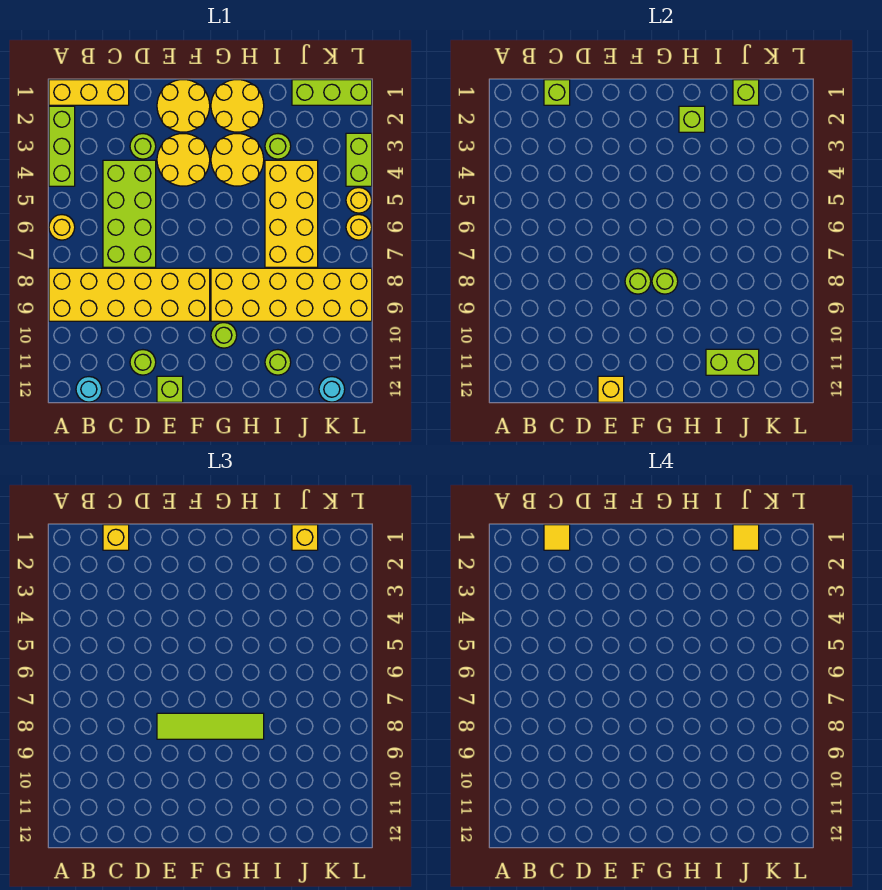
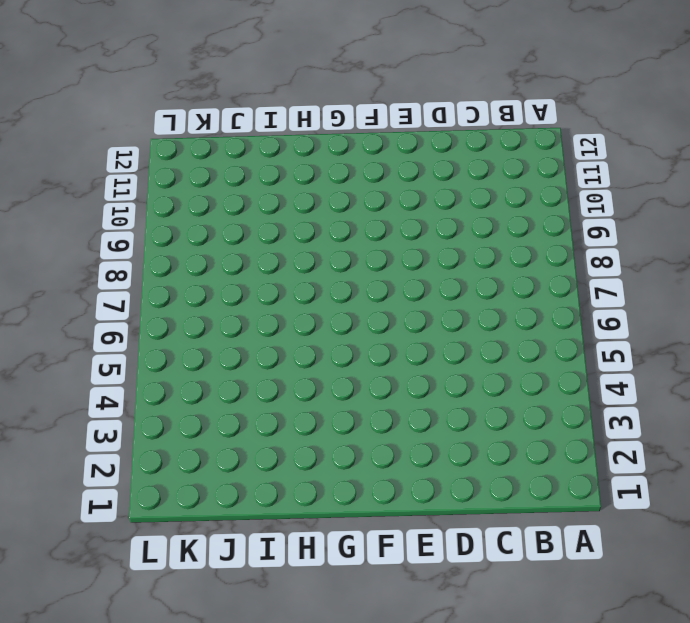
none -> yellow brick A1:C1 level 1
none -> lime brick A2:A4 level 1
none -> yellow round brick A6 level 1
none -> yellow brick A8:F9 level 1

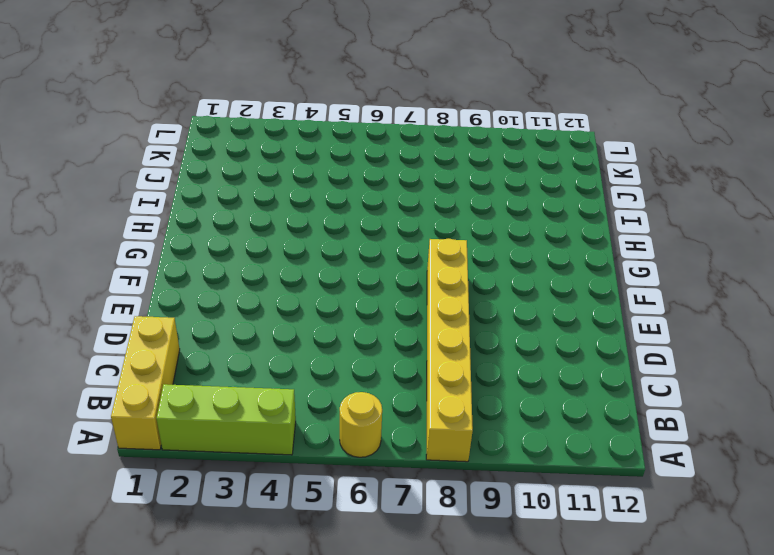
yellow brick A8:F8 level 1 -> yellow brick A8:F9 level 1
none -> cyan round brick B12 level 1
none -> lime brick C4:D7 level 1
none -> lime round brick D3 level 1
none -> lime round brick D11 level 1

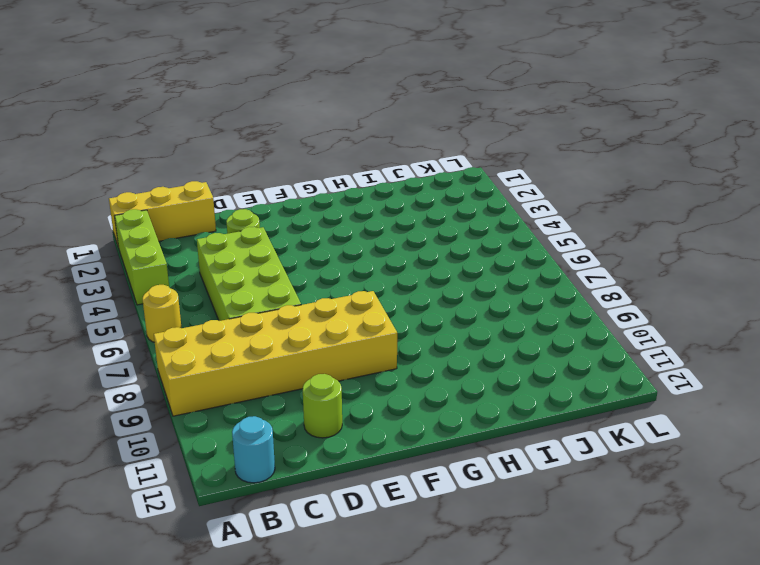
none -> yellow round brick E1:F2 level 1
none -> yellow round brick E3:F4 level 1
none -> lime brick E12 level 1
none -> yellow round brick G1:H2 level 1

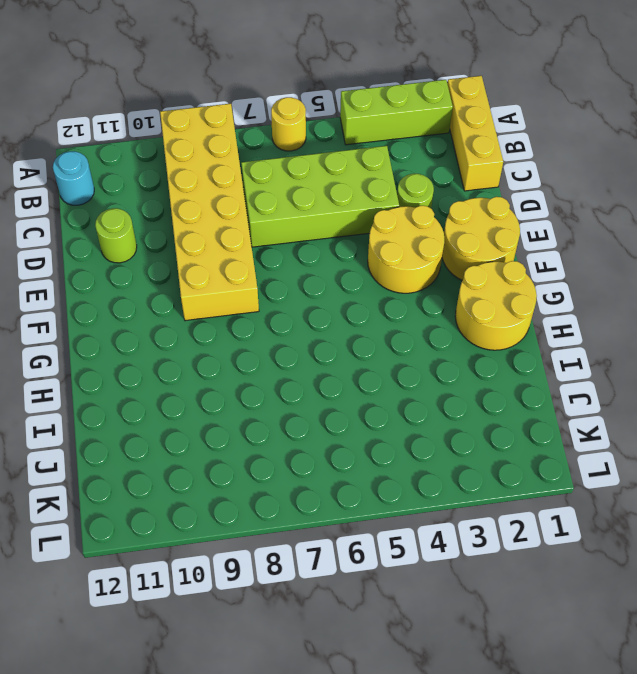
none -> lime brick E12 level 1
none -> yellow round brick G3:H4 level 1
none -> yellow brick G8:L9 level 1
none -> lime round brick G10 level 1

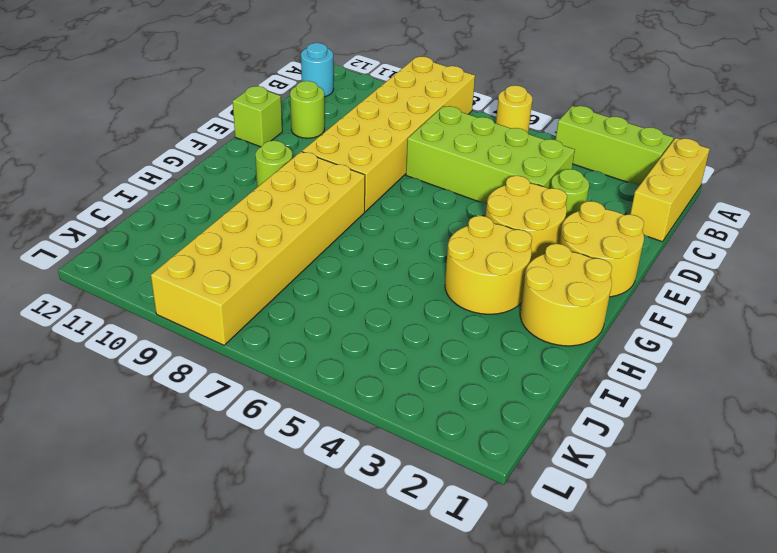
none -> lime round brick I3 level 1
none -> yellow brick I4:J7 level 1
none -> lime round brick I11 level 1
none -> lime brick J1:L1 level 1

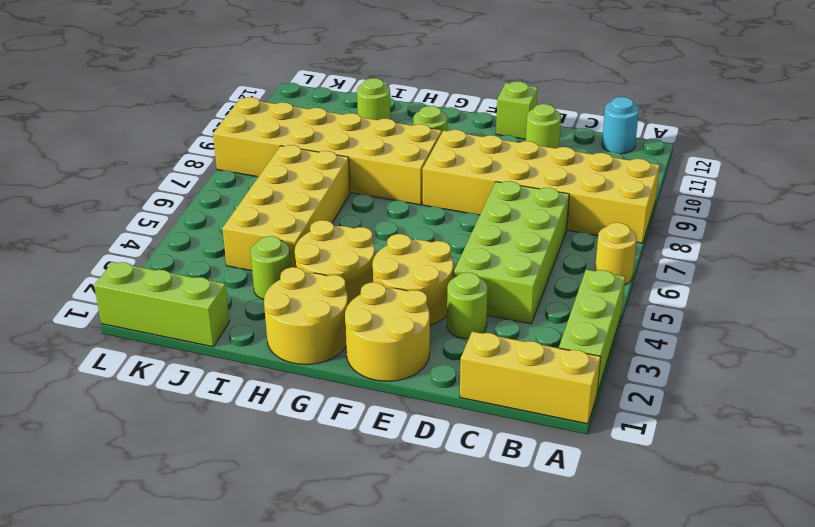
none -> cyan round brick K12 level 1
none -> lime brick L3:L4 level 1
none -> yellow round brick L5 level 1
none -> yellow round brick L6 level 1

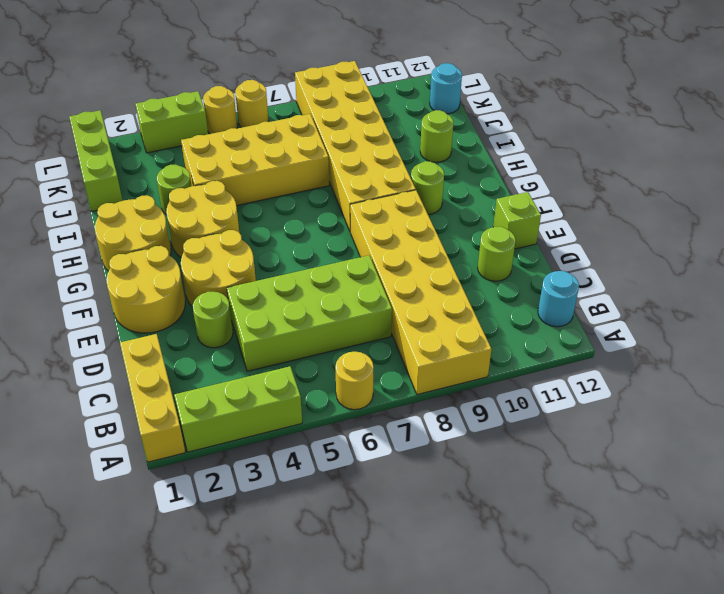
none -> lime brick C1 level 2
none -> yellow brick E12 level 2
none -> lime round brick F8 level 2
none -> lime round brick G8 level 2

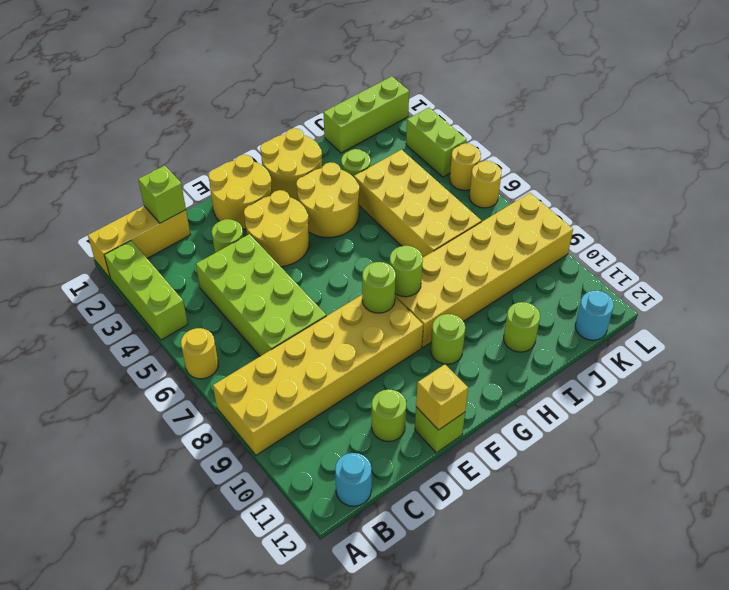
none -> lime brick H2 level 2
none -> lime brick I11:J11 level 2
none -> lime brick J1 level 2
none -> yellow brick C1 level 3

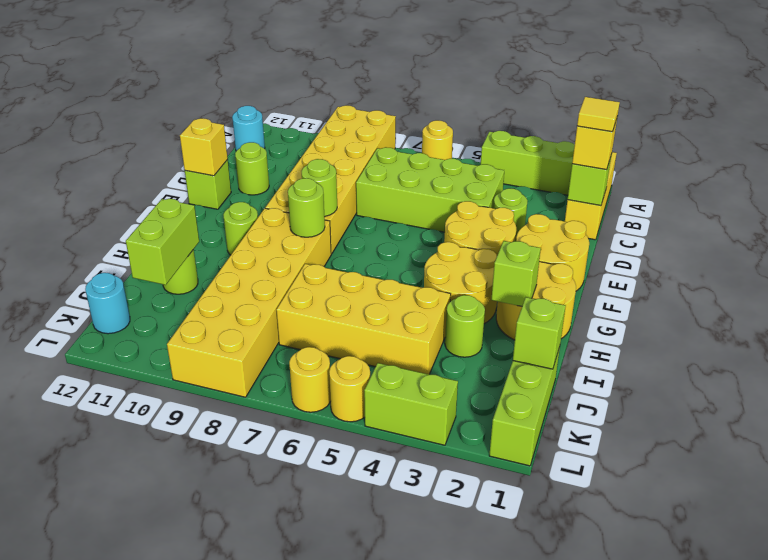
none -> lime tile E8:H8 level 3
none -> yellow brick J1 level 3
none -> yellow tile J1 level 4

